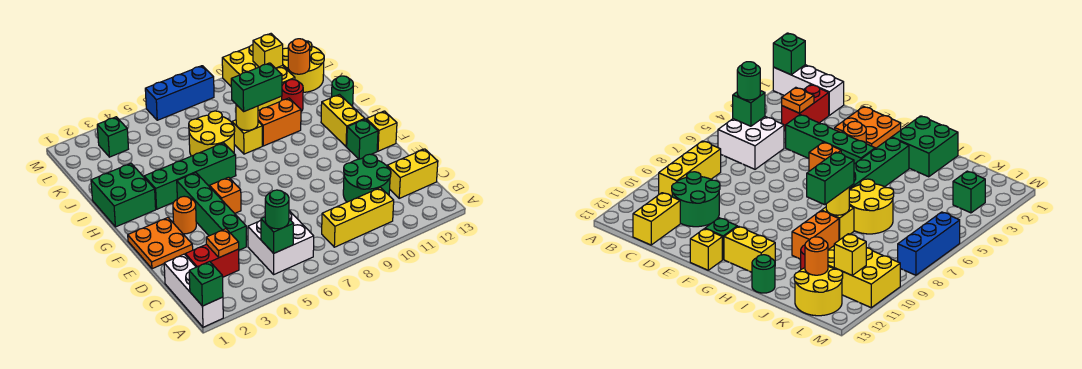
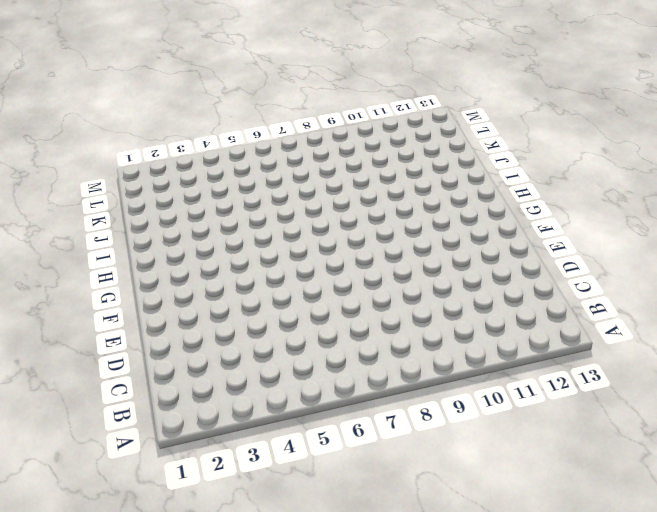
none -> white brick A1:C1 level 1
none -> white brick B5:C6 level 1
none -> yellow brick B8:B10 level 1
none -> red brick C2:C3 level 1

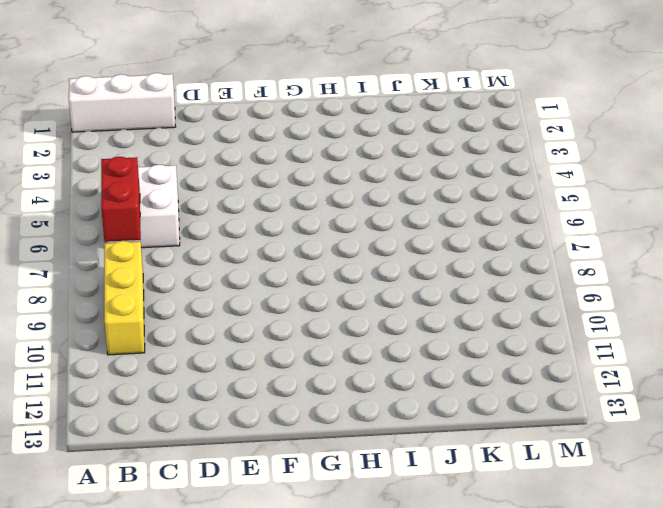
red brick B6:B7 level 2 -> red brick C2:C3 level 1
none -> green round brick C10:D11 level 1
none -> yellow brick C12:C13 level 1
none -> green brick D4:G4 level 1
none -> orange plate E1:F2 level 1

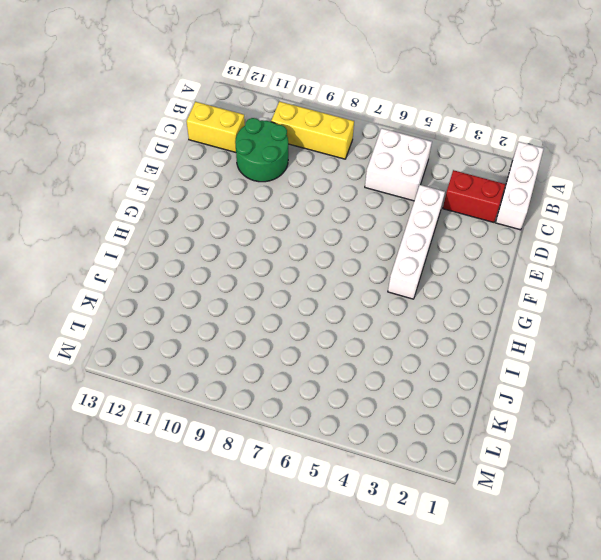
white brick D4:G4 level 1 -> green brick D4:G4 level 1
none -> orange plate E1:F2 level 1
none -> orange round brick F3 level 1
none -> orange brick F5 level 1
none -> green brick F12 level 1

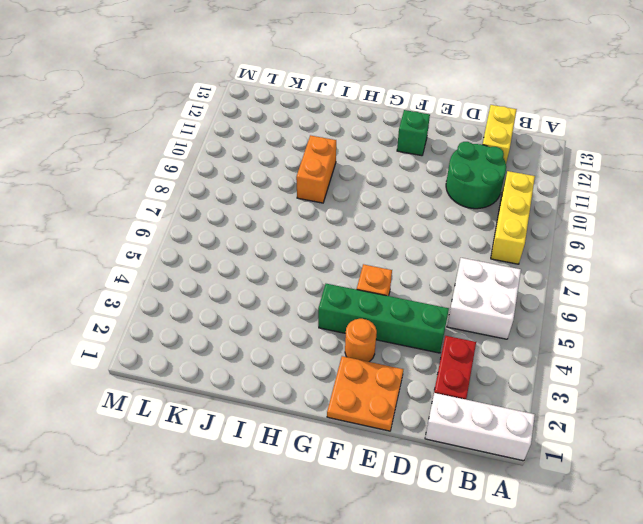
none -> yellow brick F13 level 1
none -> yellow brick G12:H12 level 1
none -> green brick H1:I2 level 1
none -> green brick H3:H6 level 1

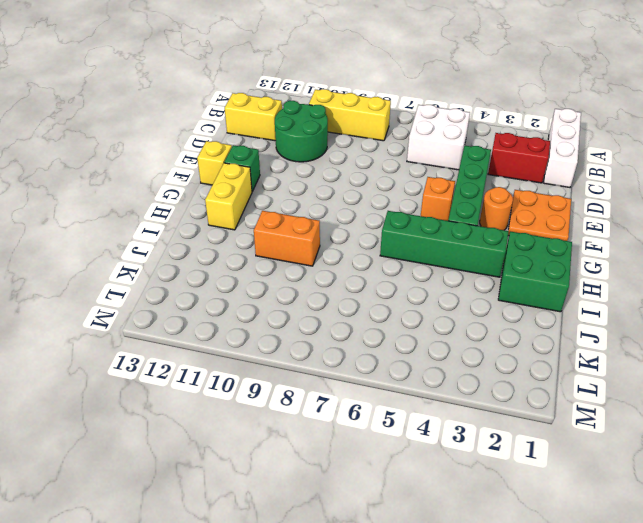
none -> yellow round brick I6:J7 level 1
none -> yellow brick I8 level 1
none -> green round brick I13 level 1
none -> red round brick J11 level 1

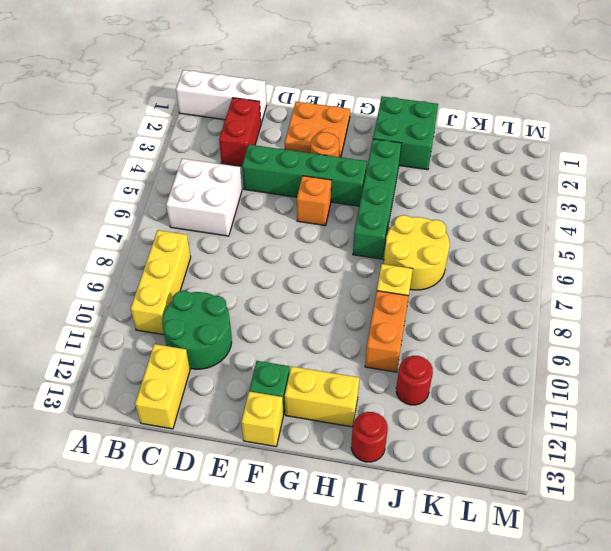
red round brick I13 level 1 -> green round brick I13 level 1
none -> yellow brick K10:M11 level 1
none -> yellow round brick K12:L13 level 1
none -> green brick L3 level 1
none -> blue brick M6:M8 level 1

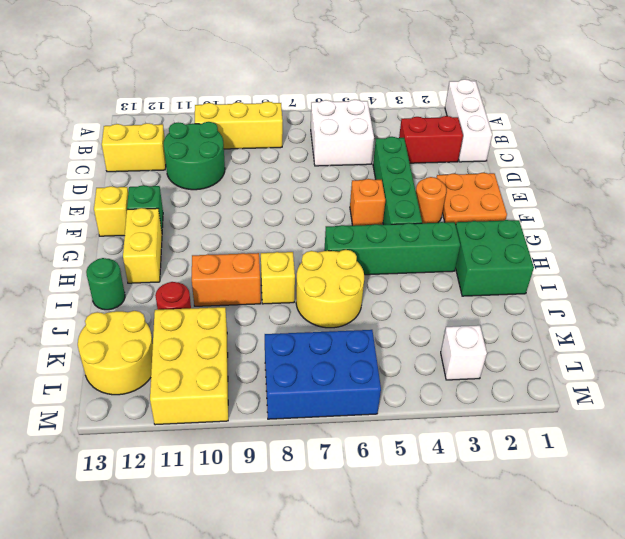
white brick L3 level 1 -> green brick L3 level 1
blue brick L6:M8 level 1 -> blue brick M6:M8 level 1
none -> green brick A1 level 2
none -> green brick B5 level 2
none -> orange plate C3 level 2
none -> yellow round brick I8 level 2

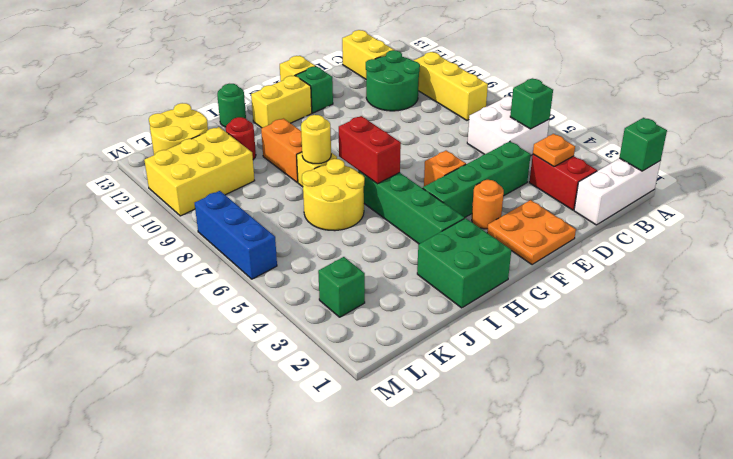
red brick H6:H7 level 2 -> none
none -> orange round brick K12 level 2
none -> yellow brick L11 level 2
none -> green round brick B5 level 3
none -> green brick I8:I9 level 3

